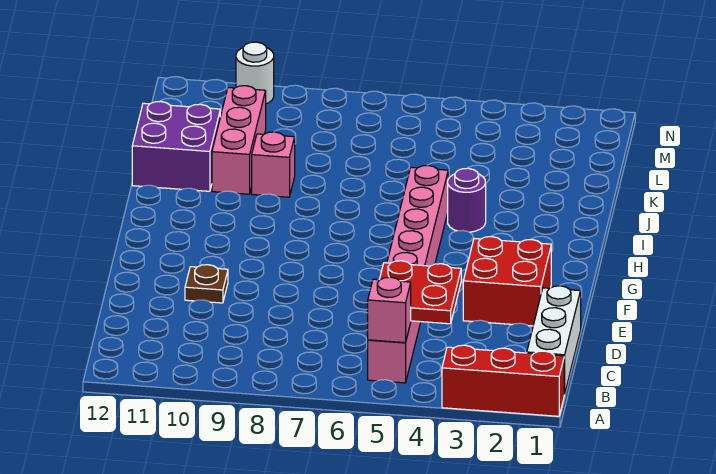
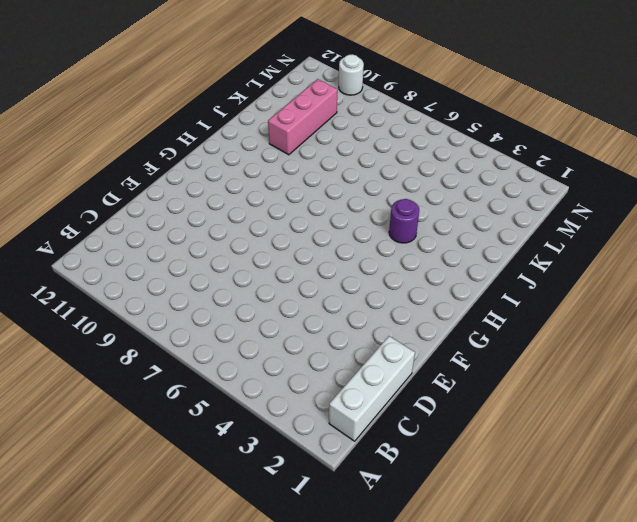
none -> red brick A1:A3 level 1
none -> pink brick B5:I5 level 1
none -> red brick E2:F3 level 1

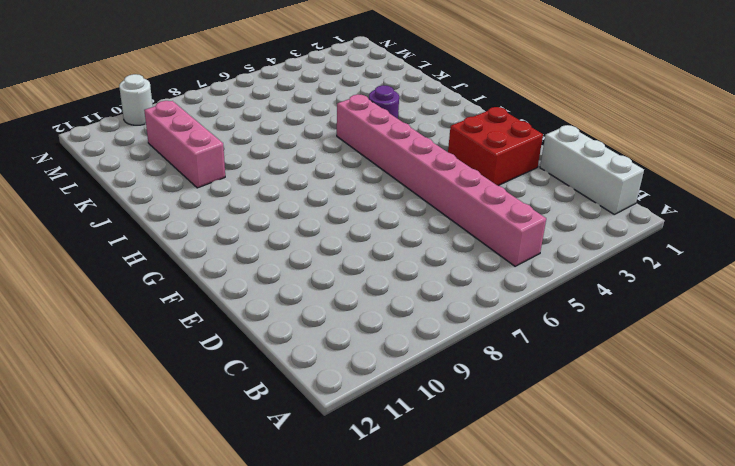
none -> red brick A1:A3 level 1
none -> brown plate E10 level 1
none -> pink brick J9 level 1

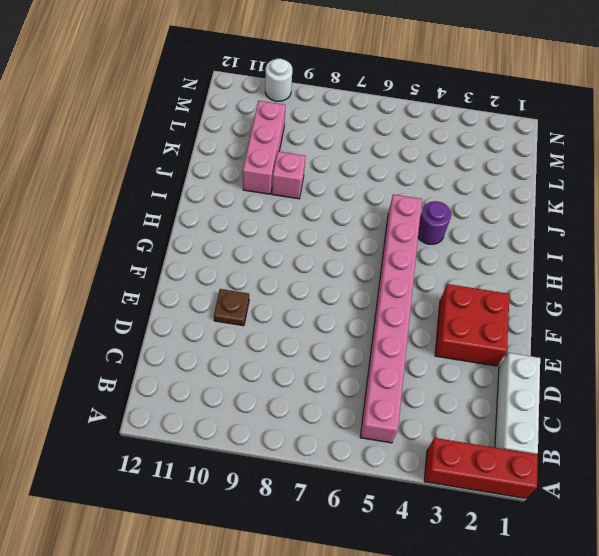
none -> purple brick J11:K12 level 1
none -> pink brick B5 level 2
none -> red plate C4:D5 level 2

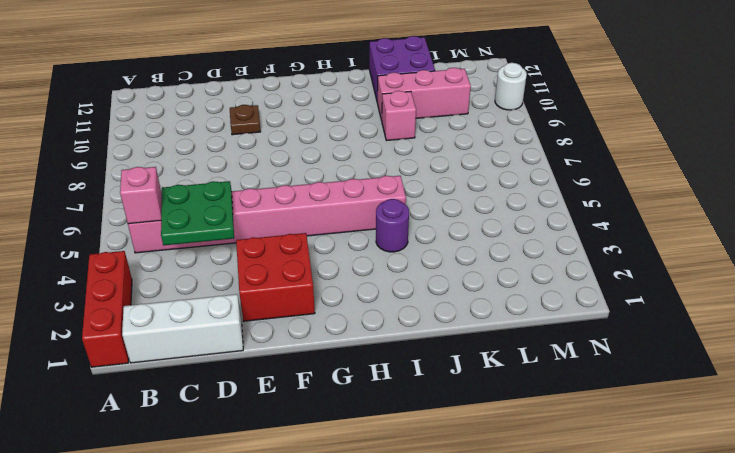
green plate C4:D5 level 2 -> red plate C4:D5 level 2

